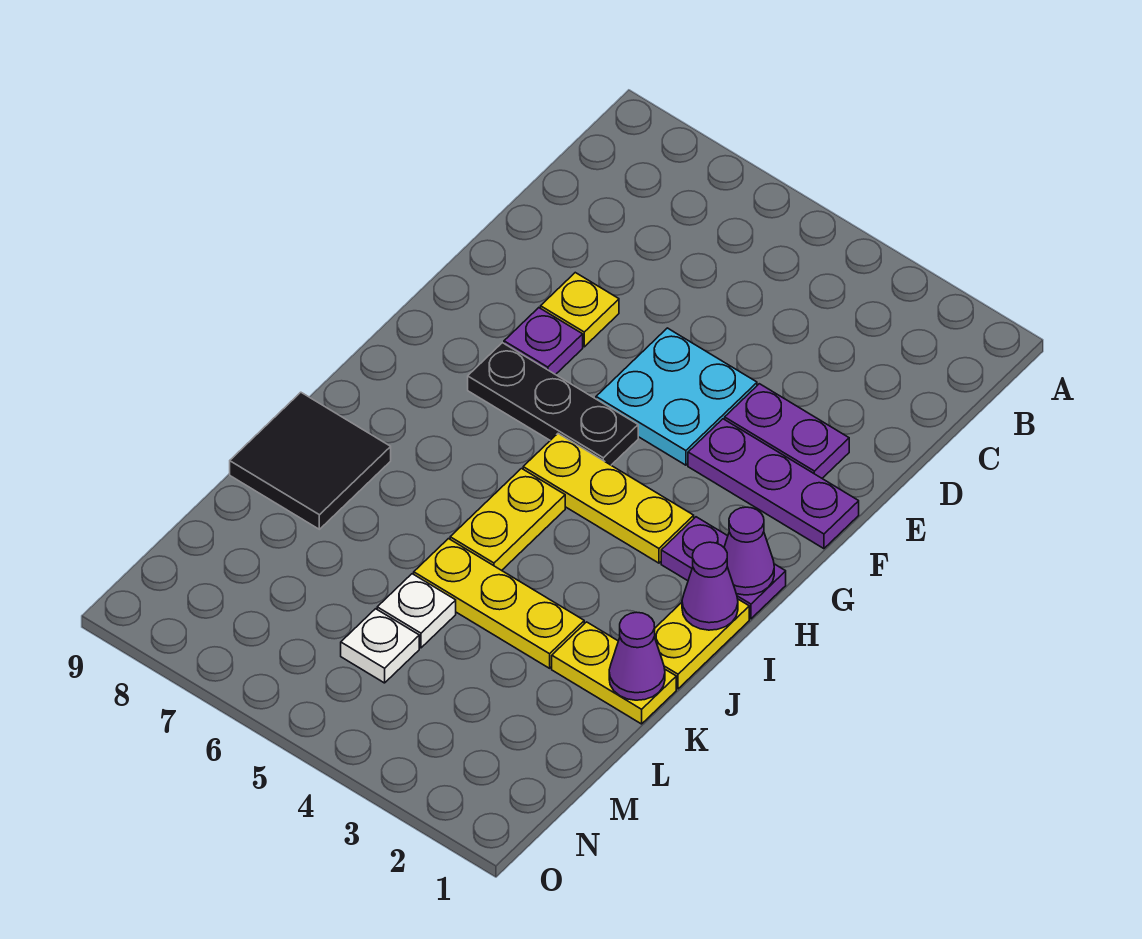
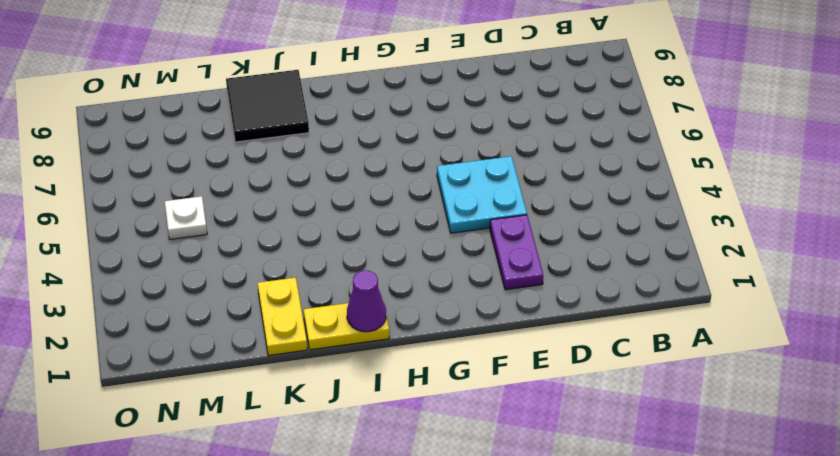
none -> yellow plate E7 level 1
none -> purple plate F1:F3 level 1
none -> purple plate F7 level 1

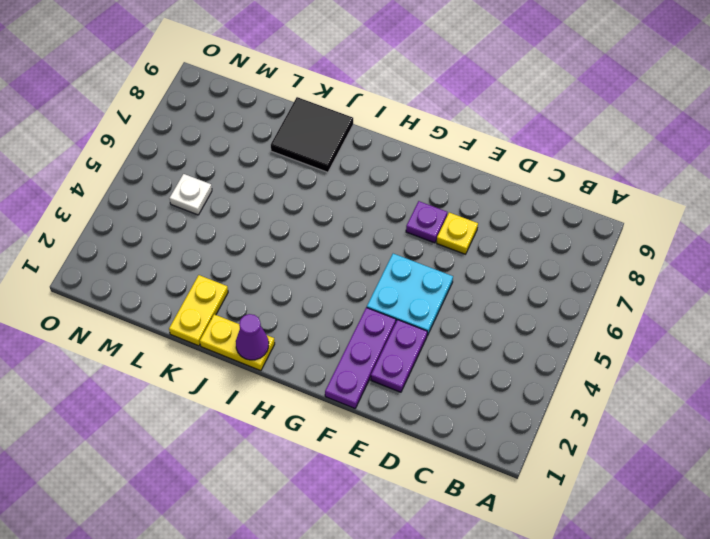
none -> black plate G5:G7 level 1
none -> purple plate H1:H2 level 1
none -> yellow plate H3:H5 level 1

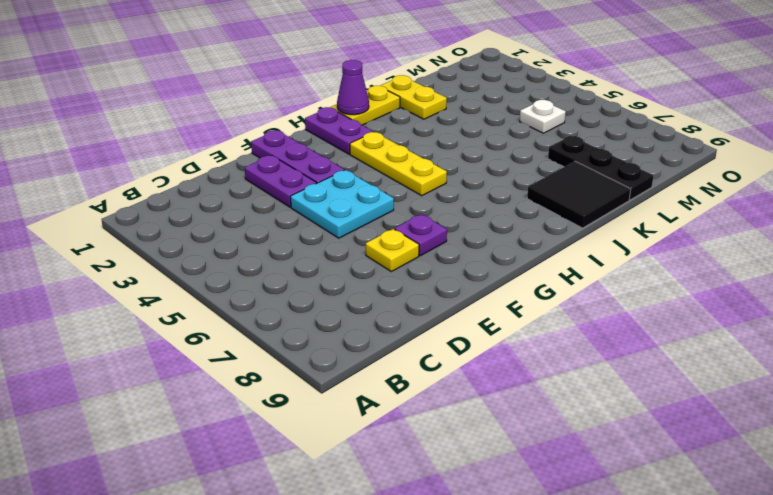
black plate L7:L9 level 1 -> black plate G5:G7 level 1
none -> yellow plate I5:J5 level 1
none -> yellow plate K3:K5 level 1
none -> white plate L5 level 1

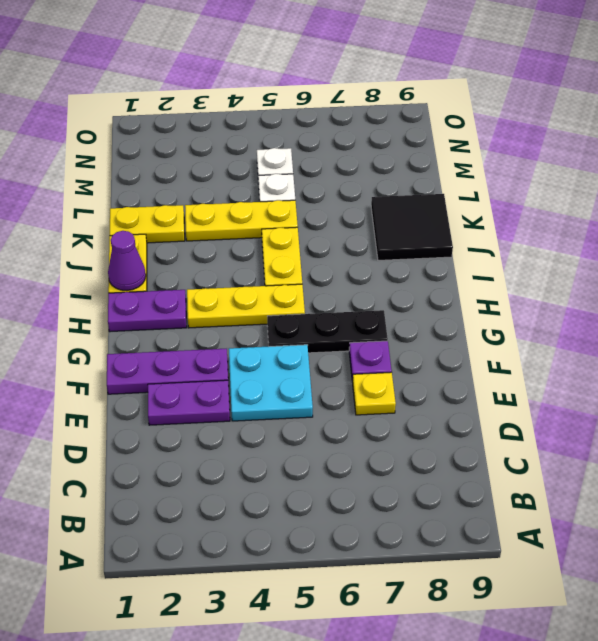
none -> purple cone H1 level 2
none -> purple cone K1 level 2

